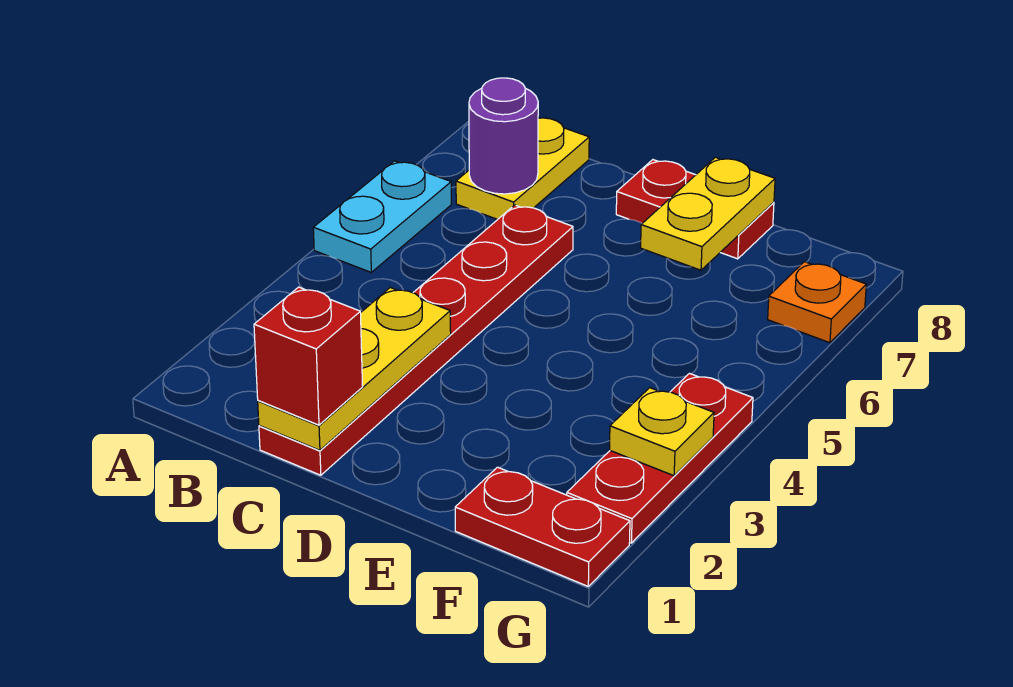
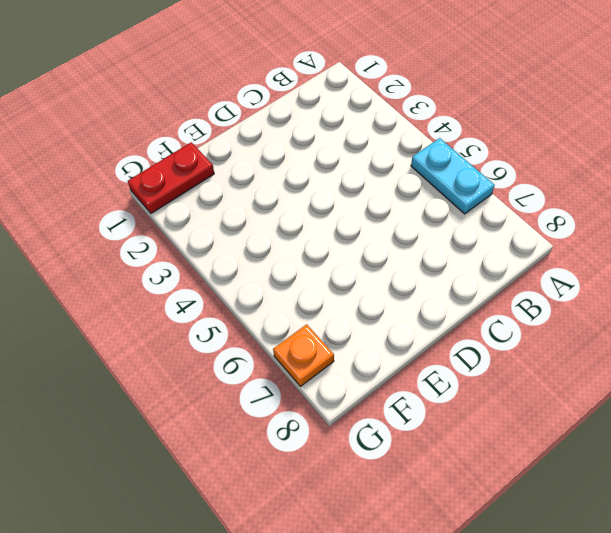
none -> yellow plate B7:B8 level 1
none -> red plate C1:C6 level 1
none -> red plate D8:E8 level 1

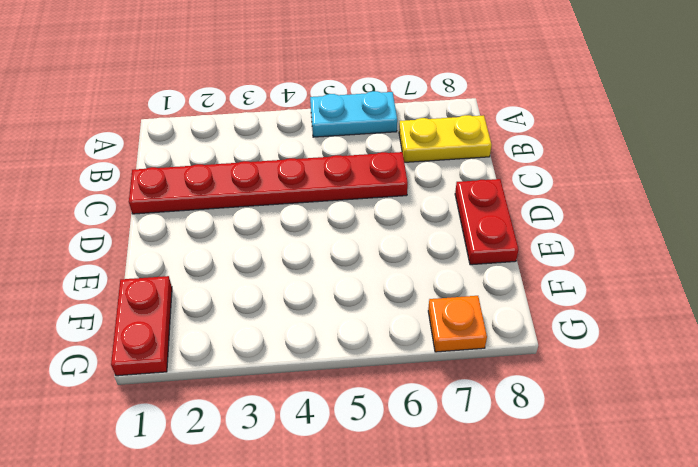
none -> red plate G2:G4 level 1
none -> purple round brick B7 level 2
none -> yellow plate C1:C3 level 2

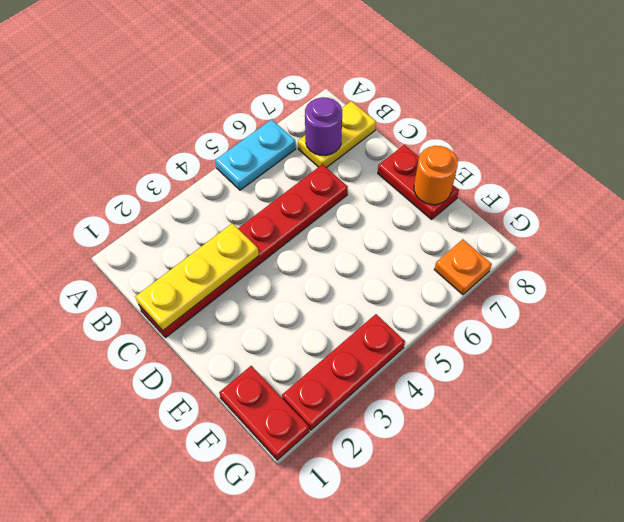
orange round brick E8 level 2 -> yellow plate E7:E8 level 2
none -> yellow plate G3 level 2
none -> red brick C1 level 3

